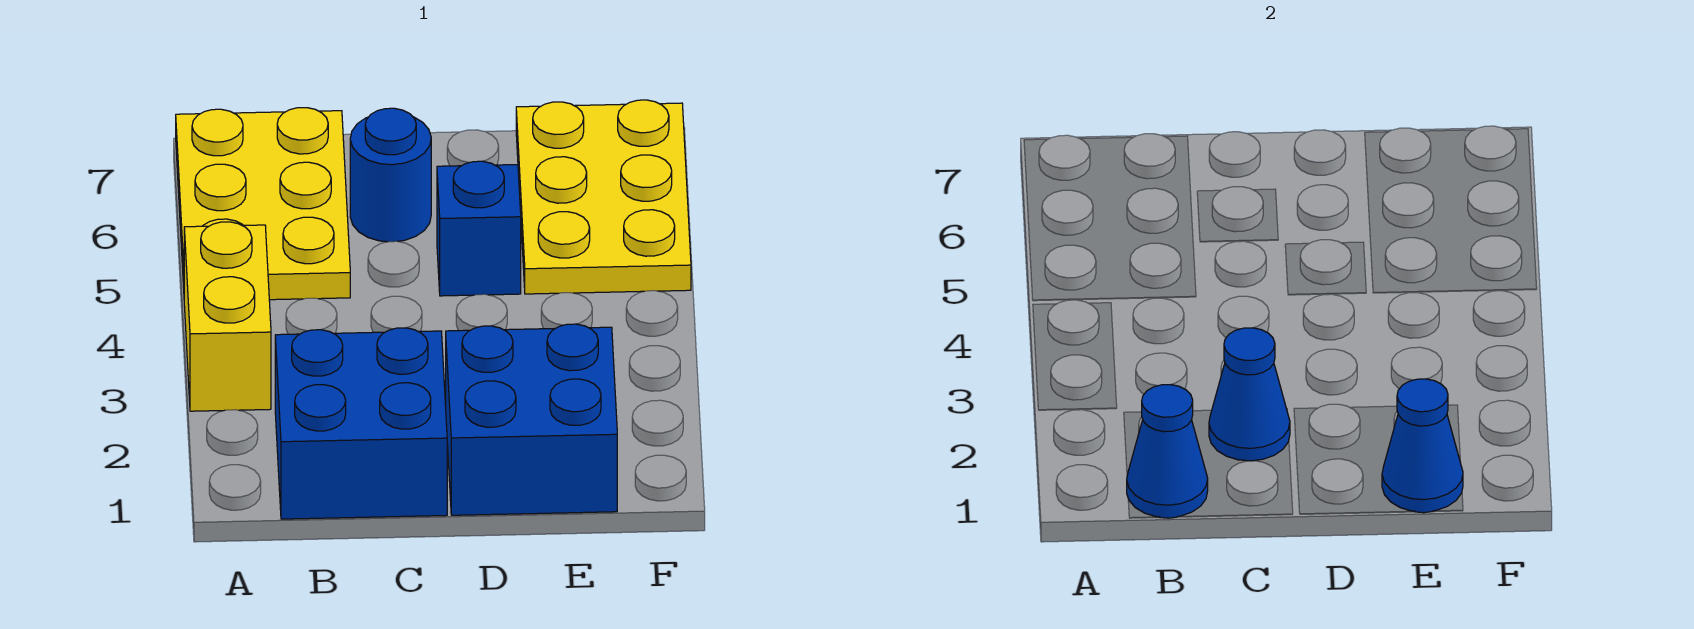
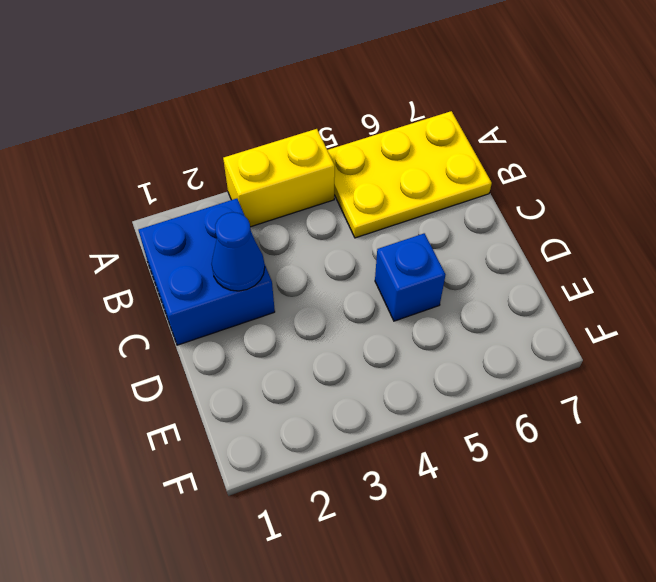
none -> blue round brick C6 level 1
none -> blue brick D1:E2 level 1

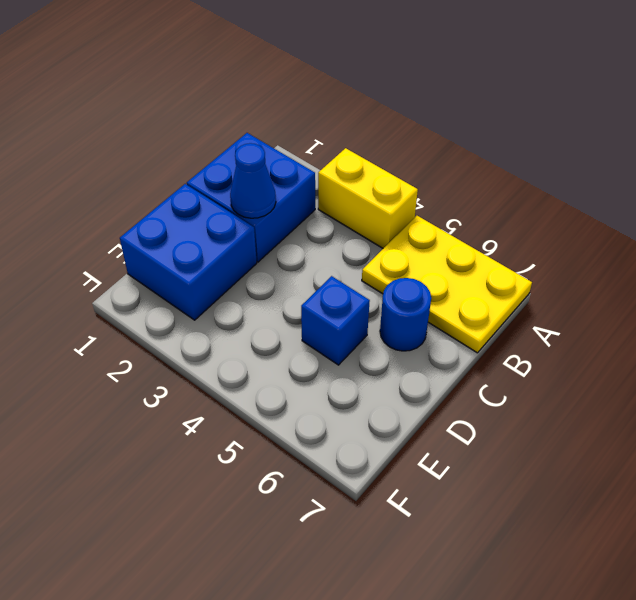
none -> yellow plate E5:F7 level 1
none -> blue cone B1 level 2

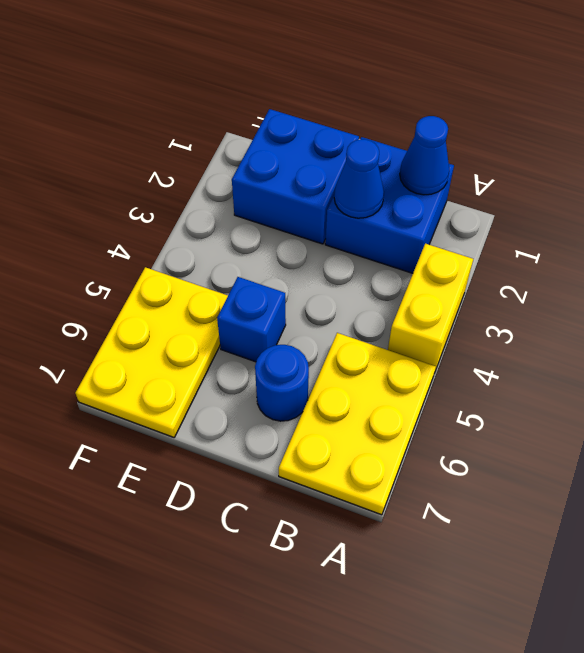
none -> blue cone E1 level 2

